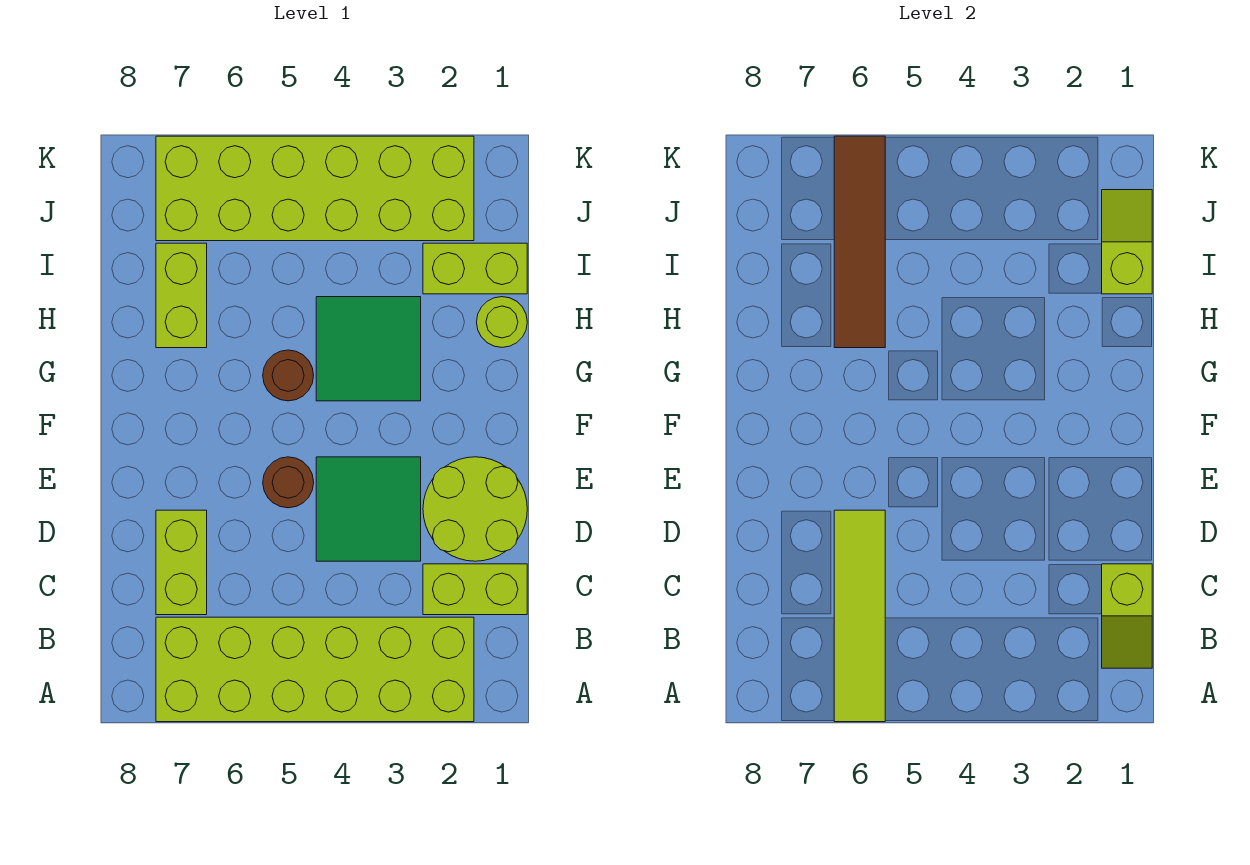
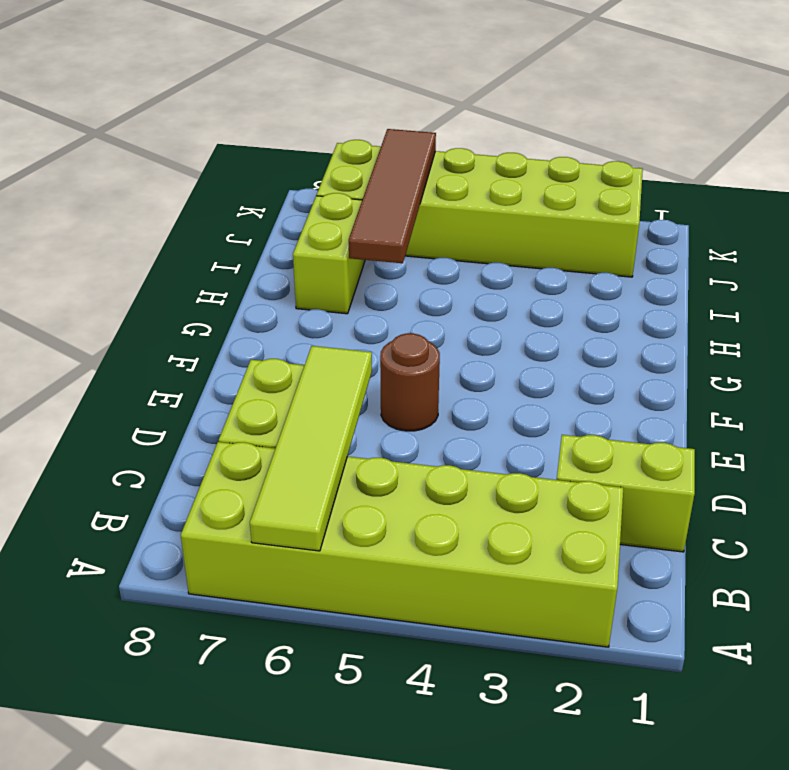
none -> lime round brick D1:E2 level 1
none -> green tile D3:E4 level 1
none -> green tile G3:H4 level 1

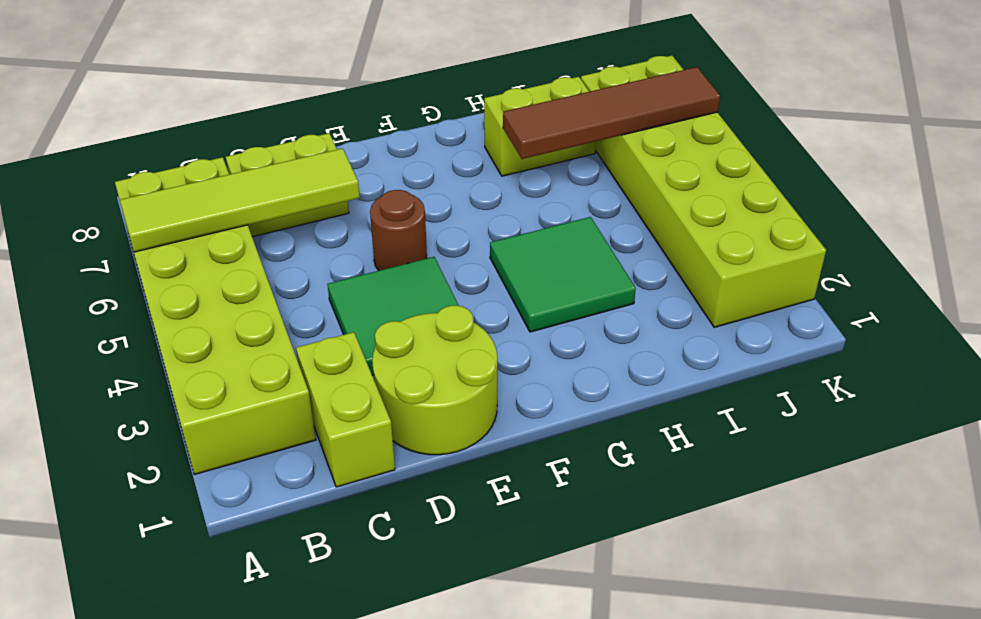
none -> brown round brick G5 level 1
none -> lime round brick H1 level 1
none -> lime brick I1:I2 level 1

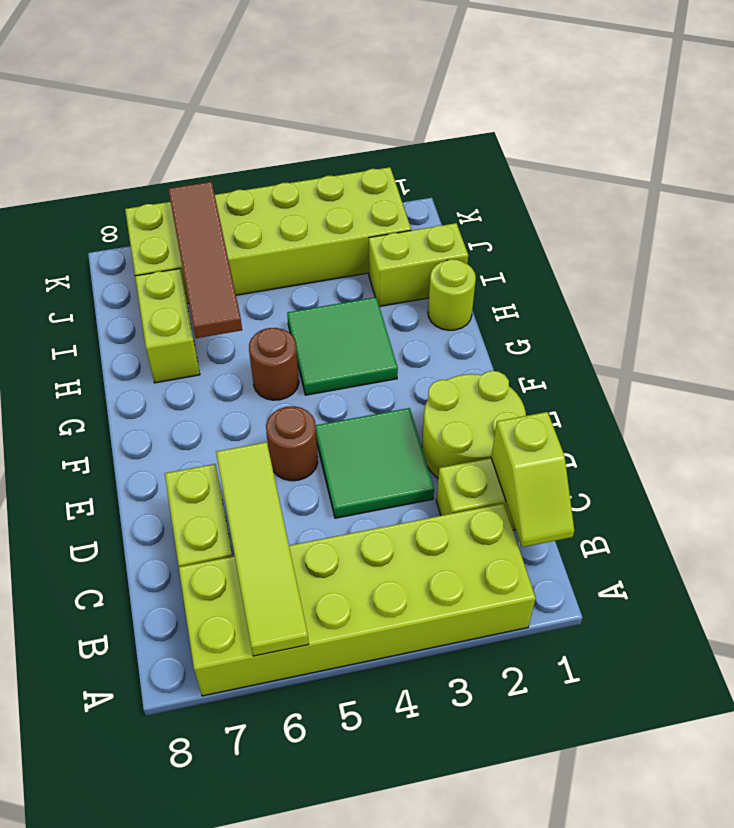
none -> lime slope I1:J1 level 2 top I

